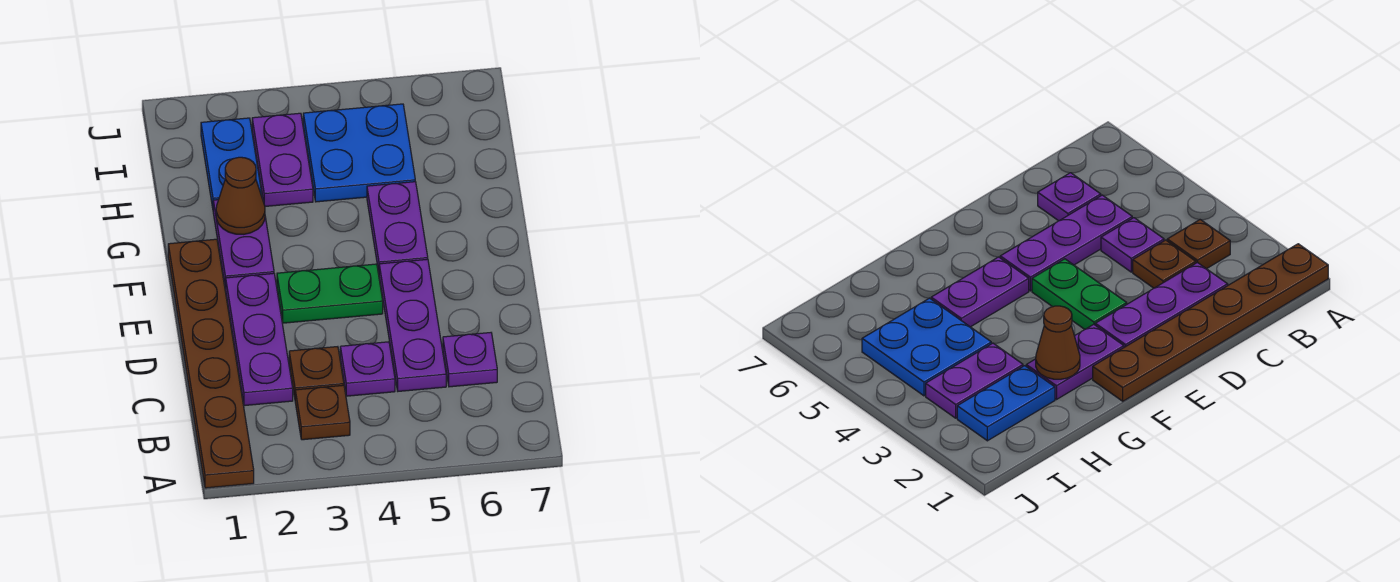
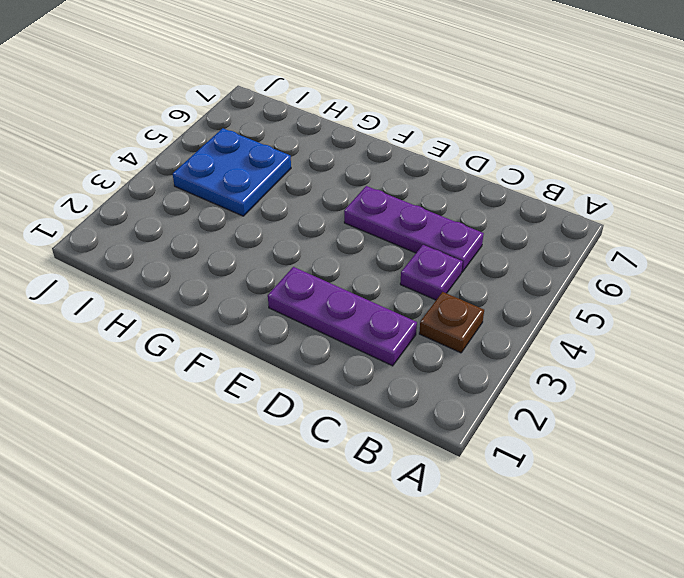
none -> brown plate A1:F1 level 1
none -> brown plate C3 level 1
none -> purple plate C6 level 1

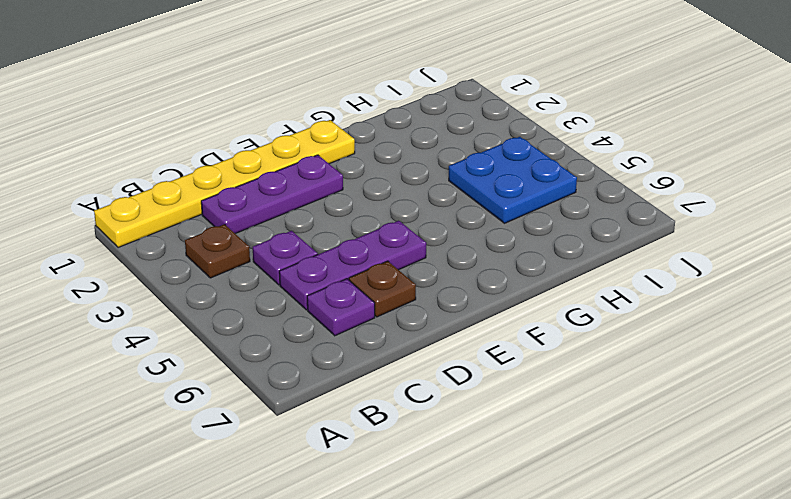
yellow plate A1:F1 level 1 -> brown plate A1:F1 level 1
brown plate D6 level 1 -> brown plate C3 level 1
none -> green plate E3:E4 level 1
none -> purple plate F2:G2 level 1
none -> purple plate F5:G5 level 1

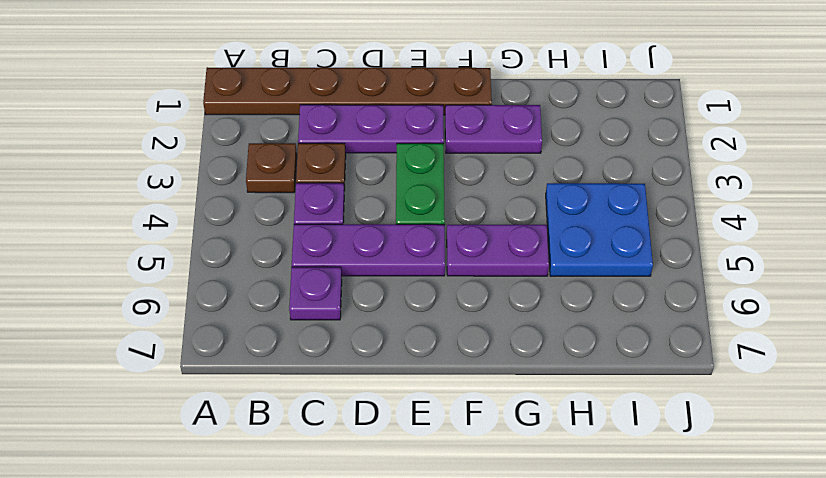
none -> blue plate H2:I2 level 1
none -> purple plate H3:I3 level 1
none -> brown cone G2 level 2

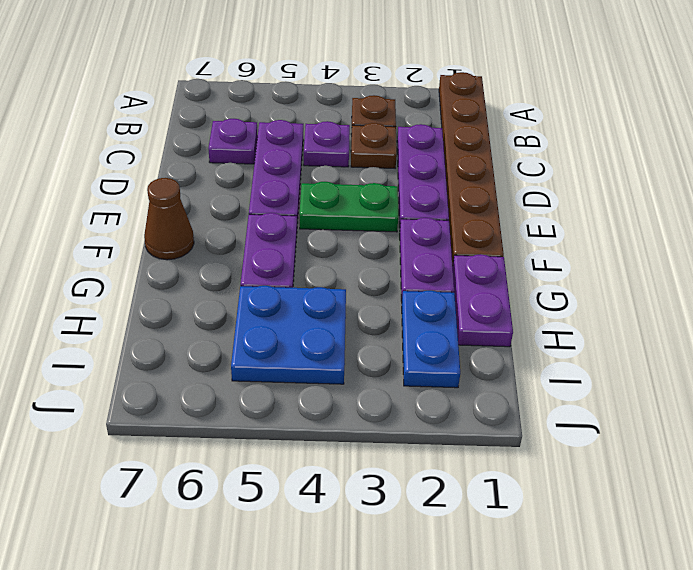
brown cone F7 level 1 -> brown cone G2 level 2
purple plate G1:H1 level 1 -> purple plate H3:I3 level 1

